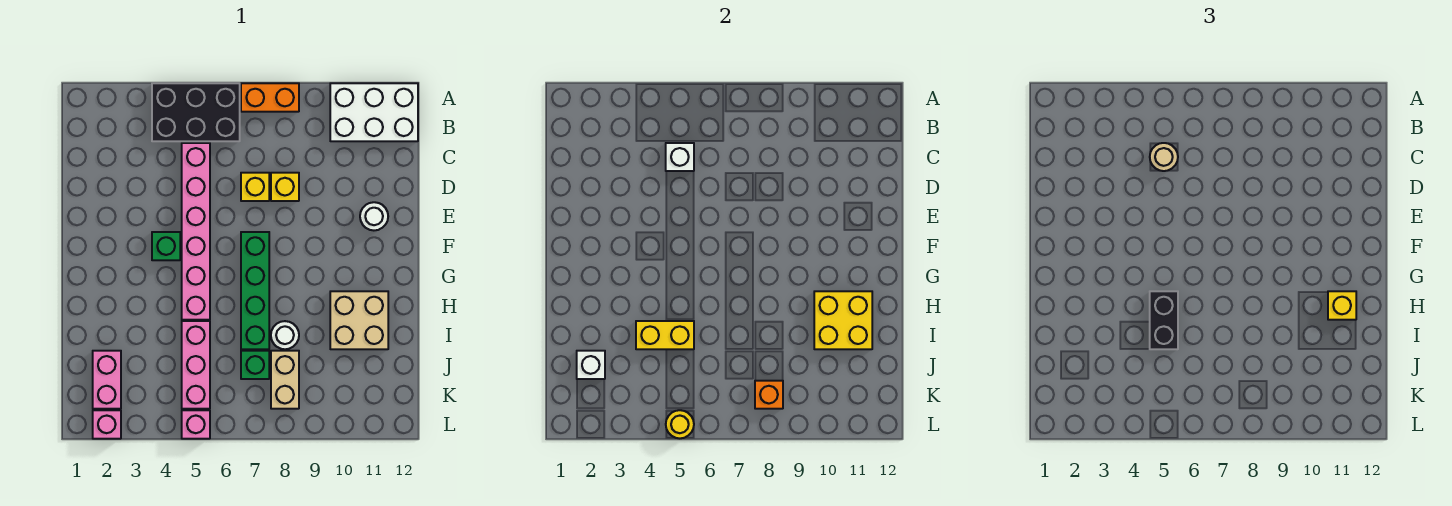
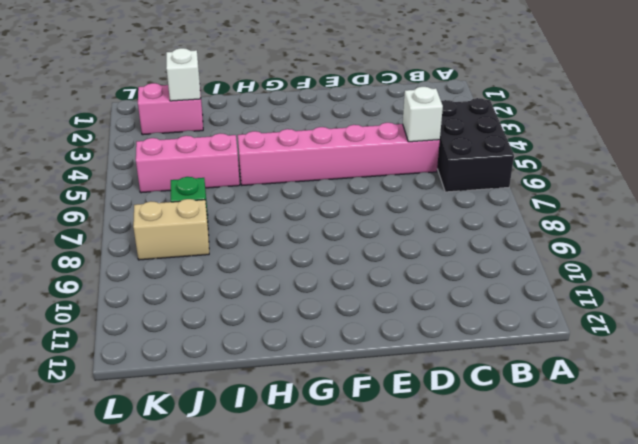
none -> orange brick A7:A8 level 1
none -> white brick A10:B12 level 1
none -> yellow brick D7 level 1

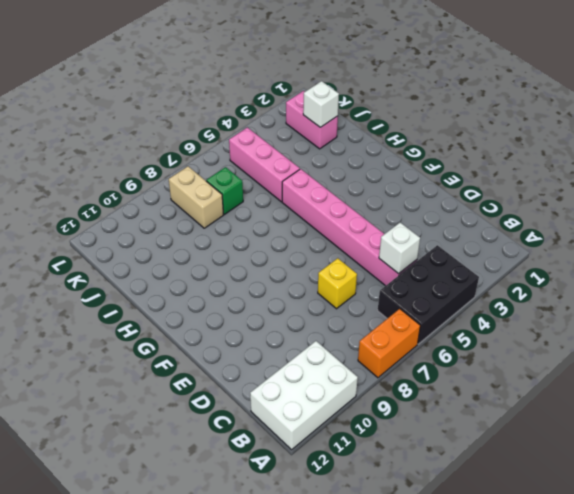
none -> yellow brick D8 level 1
none -> white round brick E11 level 1
none -> green brick F4 level 1

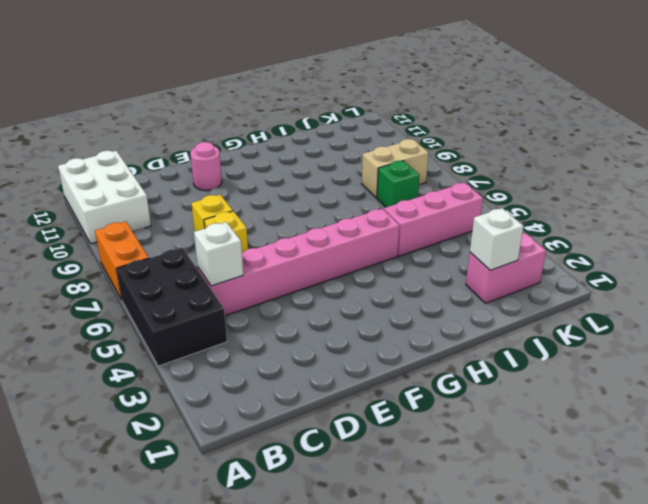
pink round brick E11 level 1 -> white round brick E11 level 1
none -> green brick F4 level 1
none -> green brick F7:I7 level 1
none -> tan brick H10:I11 level 1

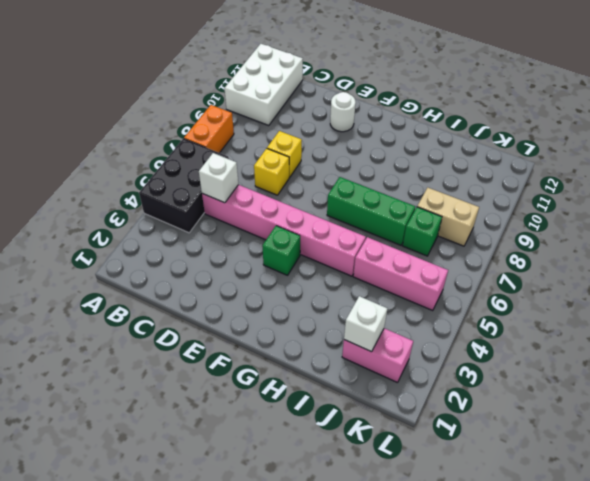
green brick G7:I7 level 1 -> green brick F7:I7 level 1
none -> tan brick H10:I11 level 1
none -> white round brick I8 level 1
none -> pink brick L2 level 1

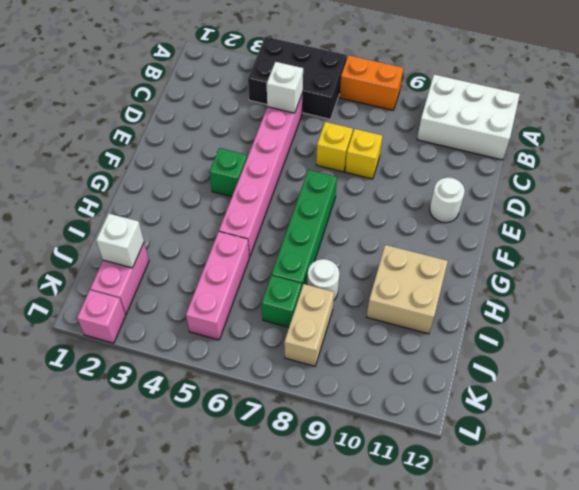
none -> pink brick L5 level 1
none -> yellow brick H10:I11 level 2
none -> yellow brick I4:I5 level 2

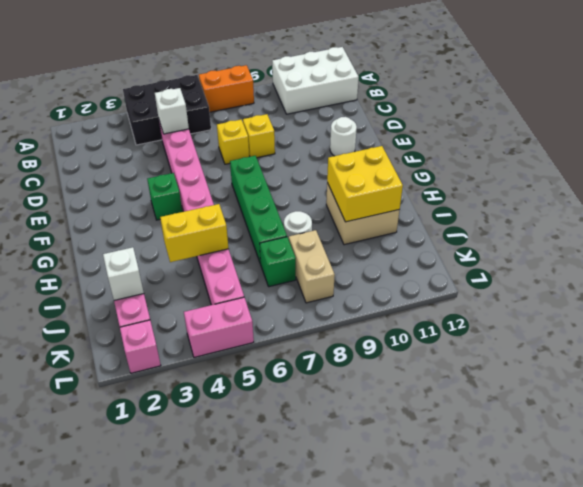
pink brick L4:L5 level 1 -> pink brick L5 level 1
none -> orange brick K8 level 2
none -> yellow round brick L5 level 2
none -> tan round brick C5 level 3

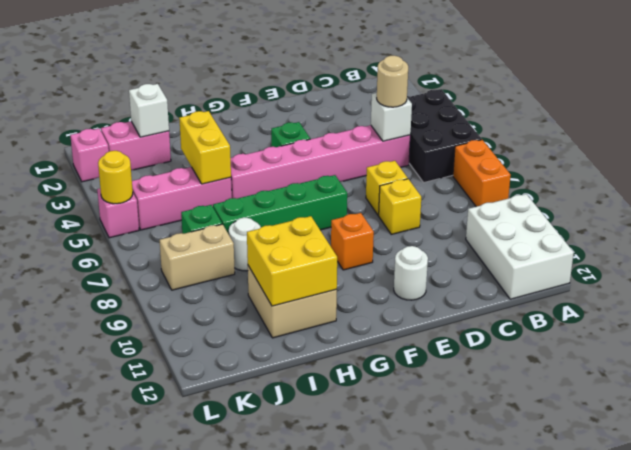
orange brick F9 level 1 -> orange brick K8 level 2
none -> black brick H5:I5 level 3
none -> yellow brick H11 level 3

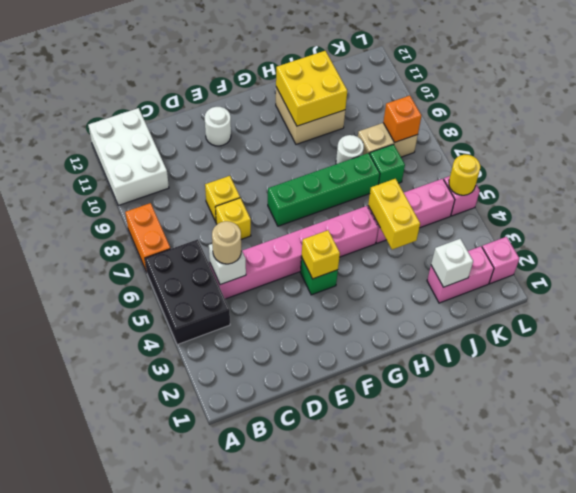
yellow brick F4 level 2 -> yellow brick H11 level 3
none -> black brick H5:I5 level 3

